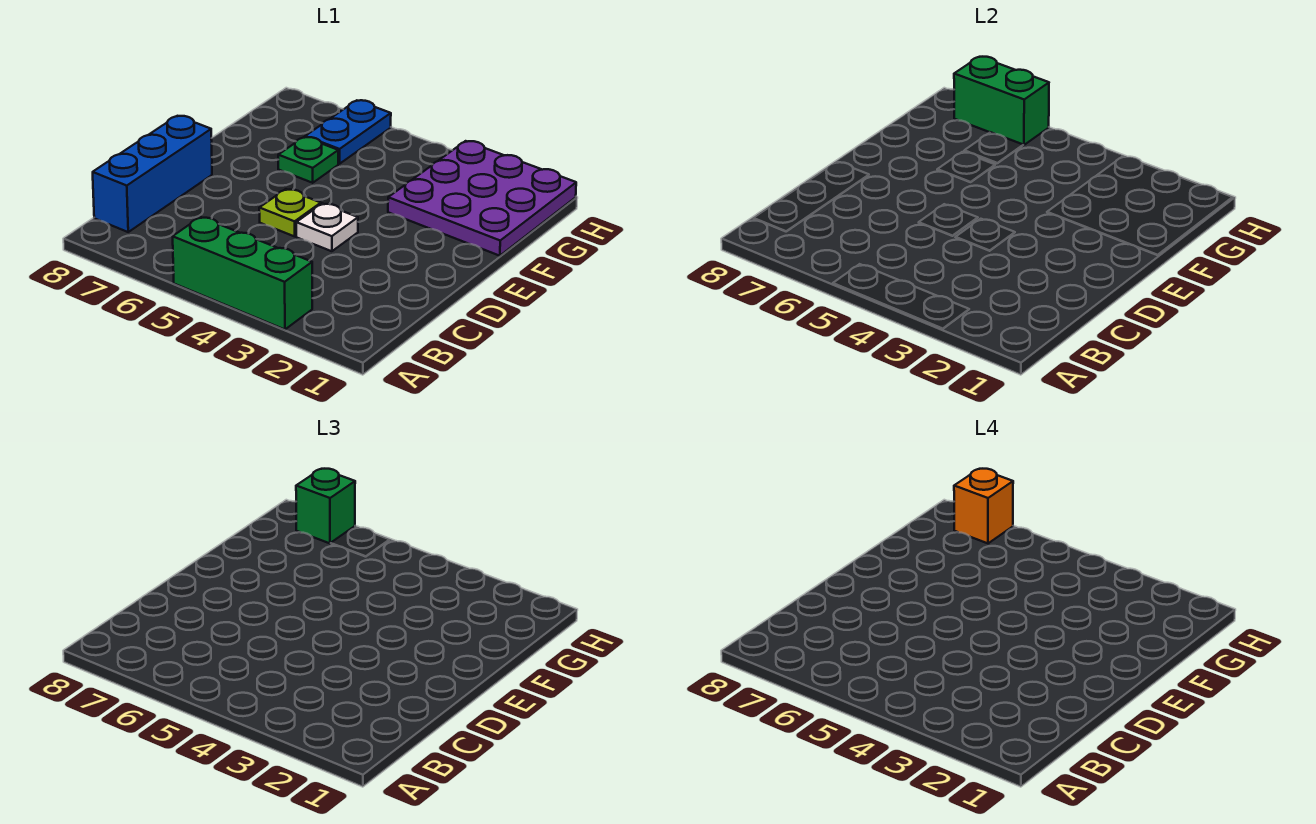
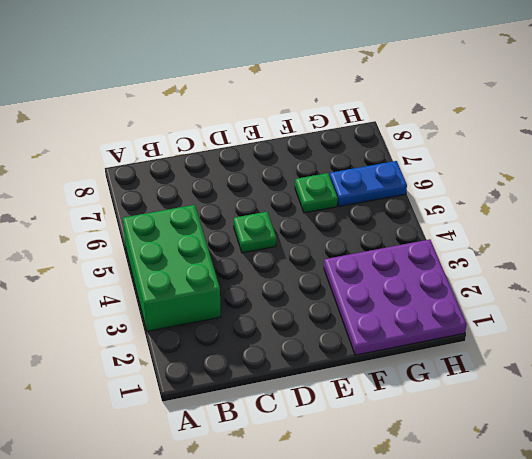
green brick A3:B5 level 1 -> green brick A3:A5 level 1
green plate D5 level 1 -> lime plate D5 level 1
none -> blue brick B8:D8 level 1
none -> white plate D4 level 1

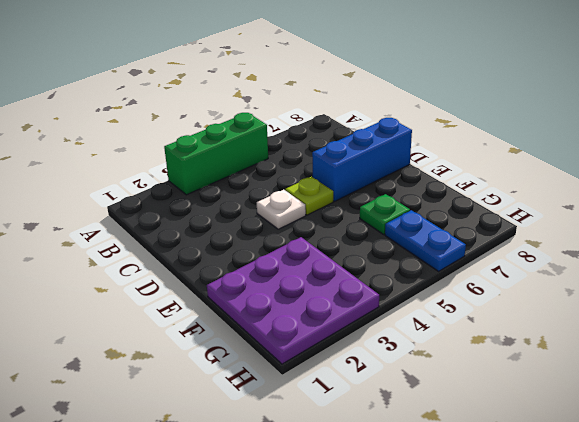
blue brick D6:D8 level 1 -> blue brick B8:D8 level 1
none -> green brick H6:H7 level 2
none -> green brick H7 level 3

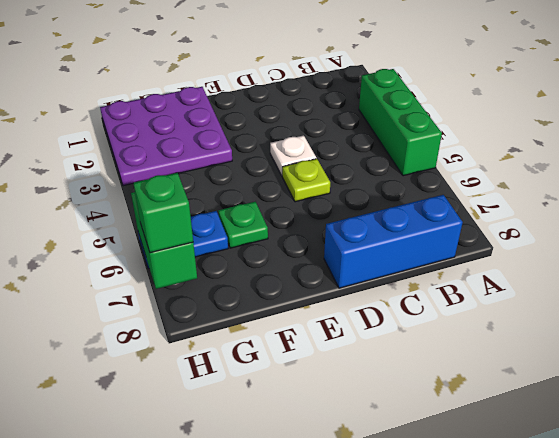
none -> orange brick H7 level 4

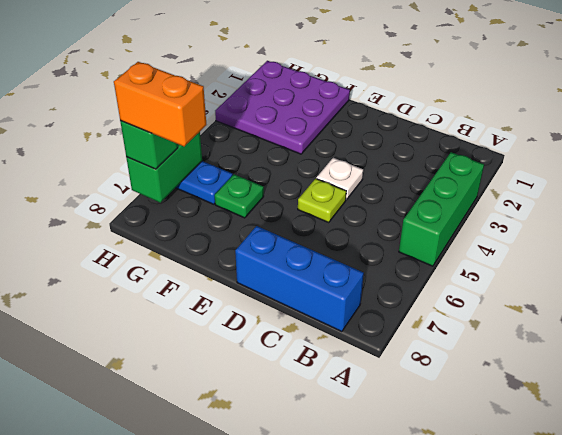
orange brick G7:H7 level 4 -> orange brick H7 level 4

